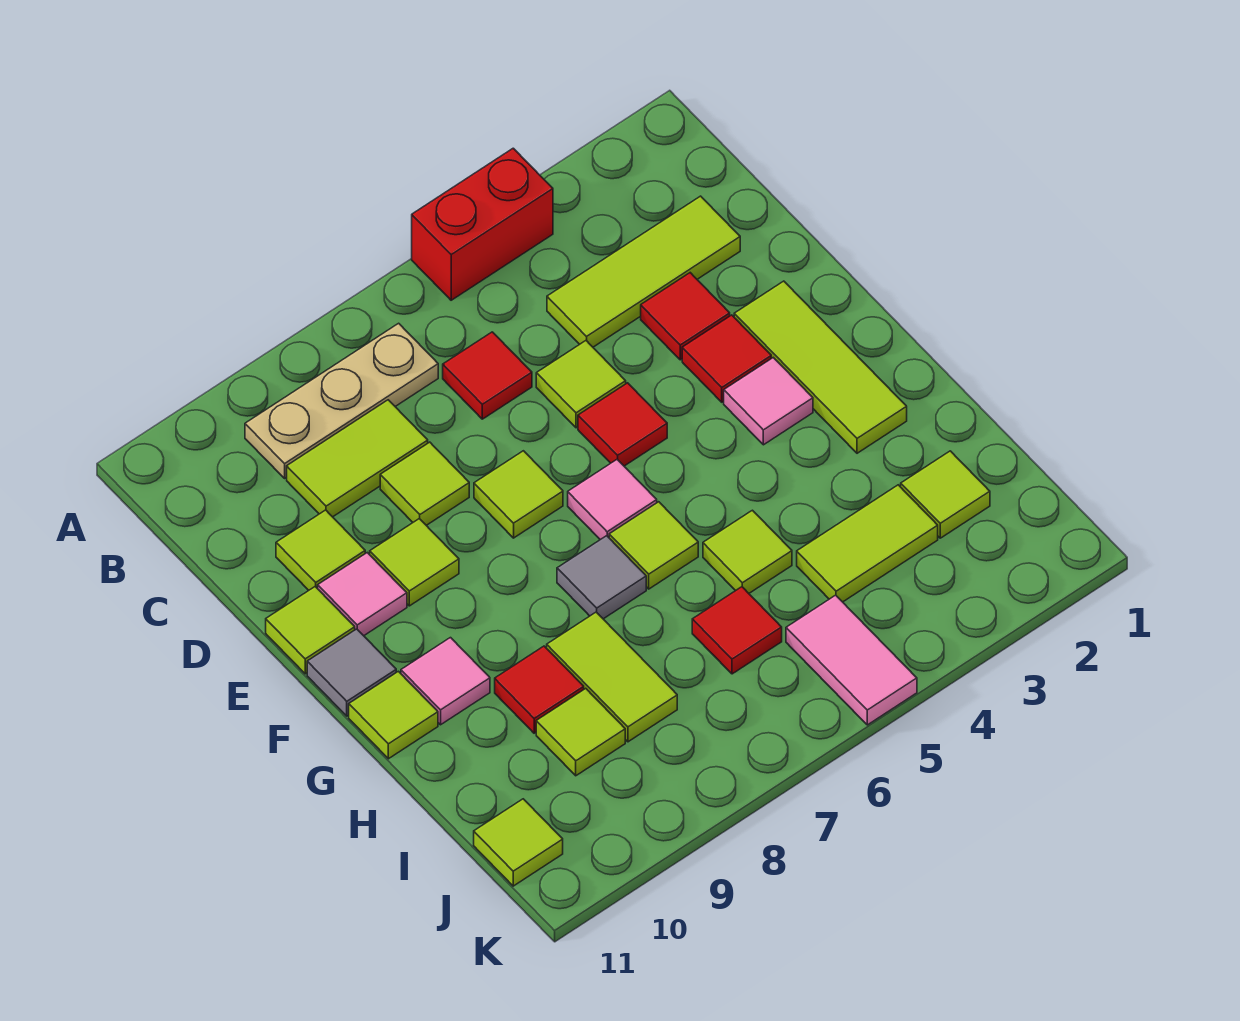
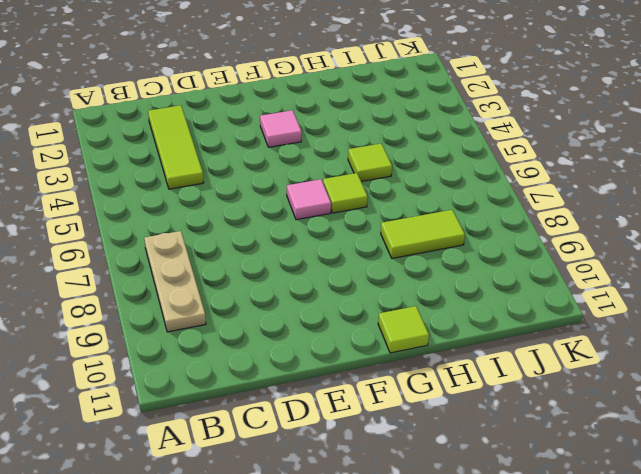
none -> red brick A4:A5 level 1
none -> red tile C6 level 1
none -> lime tile C8:C9 level 1
none -> red tile D3 level 1

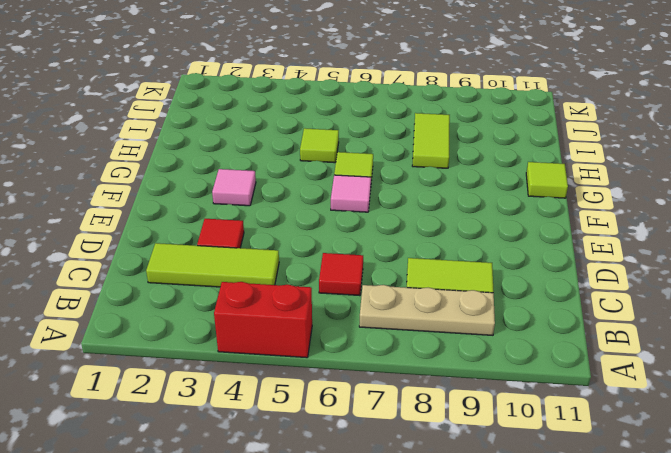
none -> lime tile D5 level 1
none -> lime tile D8 level 1
none -> lime tile D10 level 1
none -> lime tile E2:G2 level 1

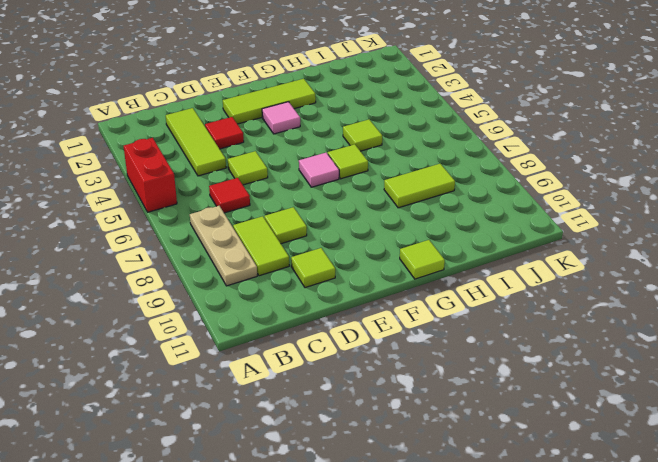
none -> red tile E3 level 1
none -> red tile E5 level 1
none -> lime tile E7 level 1
none -> lime tile E9 level 1

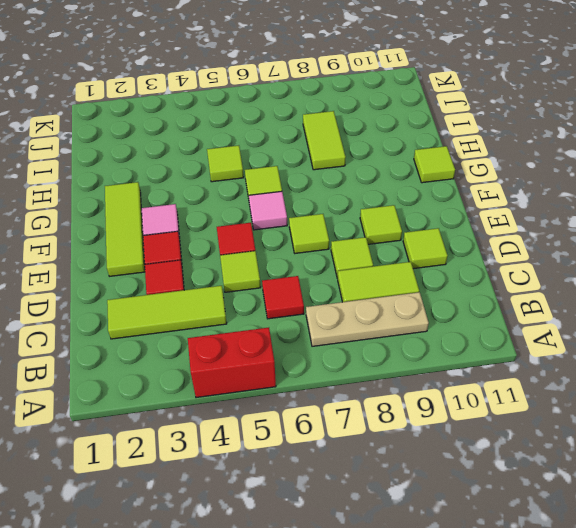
none -> pink tile E10 level 1
none -> lime tile E11 level 1
none -> grey tile F11 level 1
none -> grey tile G7 level 1

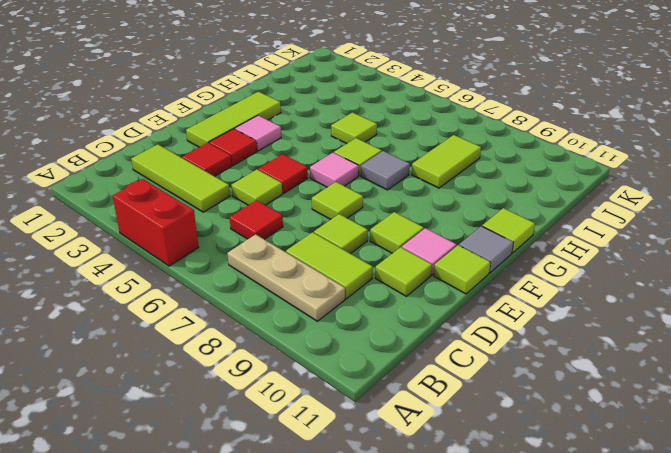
none -> pink tile G10 level 1
none -> red tile H9 level 1
none -> lime tile I2 level 1
none -> lime tile I3:I4 level 1

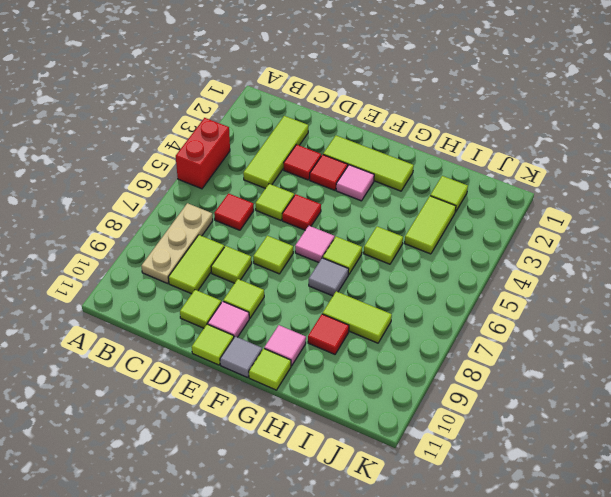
none -> red tile I6 level 1
none -> lime tile I9 level 1
none -> pink tile J5:K5 level 1
none -> lime tile J11 level 1

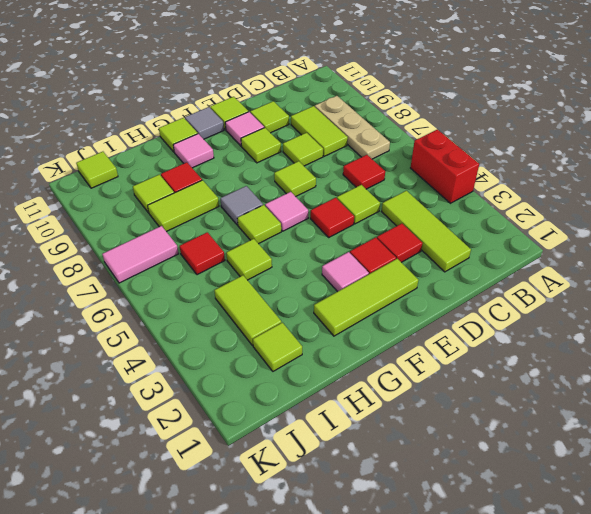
pink tile J7:K7 level 1 -> pink tile J5:K5 level 1

